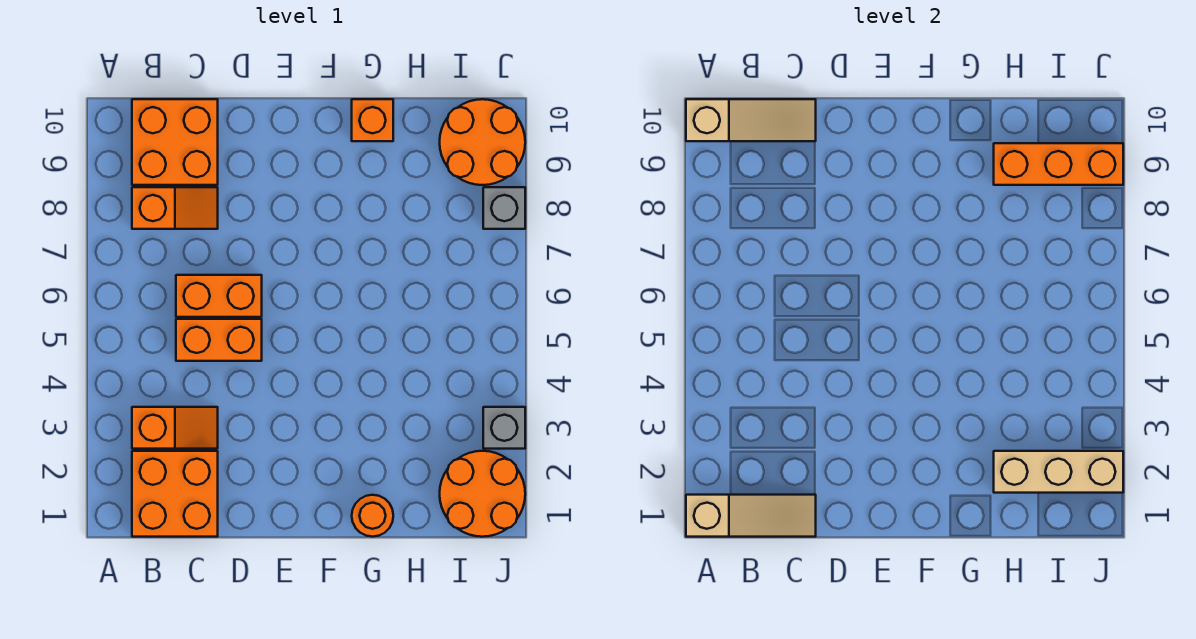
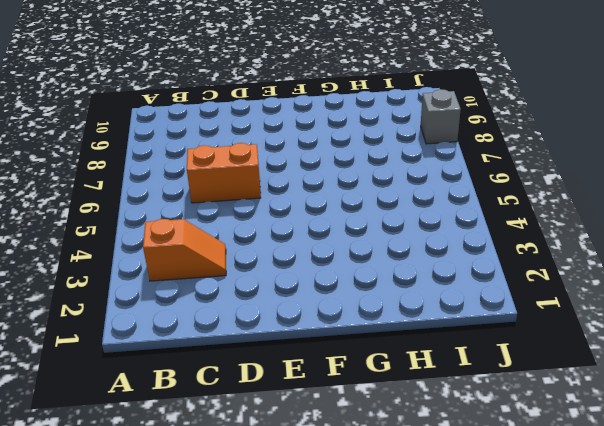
none -> orange brick B1:C2 level 1
none -> orange slope B8:C8 level 1 top B
none -> orange brick B9:C10 level 1

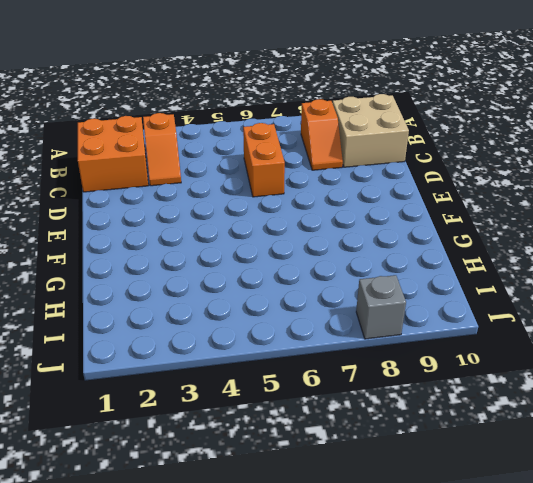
tan brick B9:C10 level 1 -> orange brick B9:C10 level 1
none -> orange brick C5:D5 level 1
none -> orange round brick G1 level 1
none -> orange brick G10 level 1

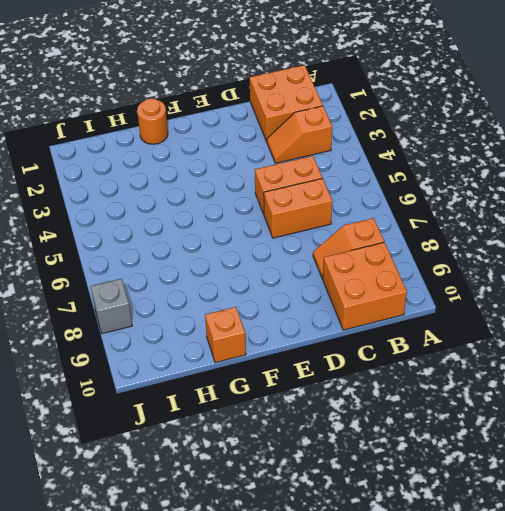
none -> orange round brick I1:J2 level 1
none -> orange round brick I9:J10 level 1
none -> grey brick J3 level 1

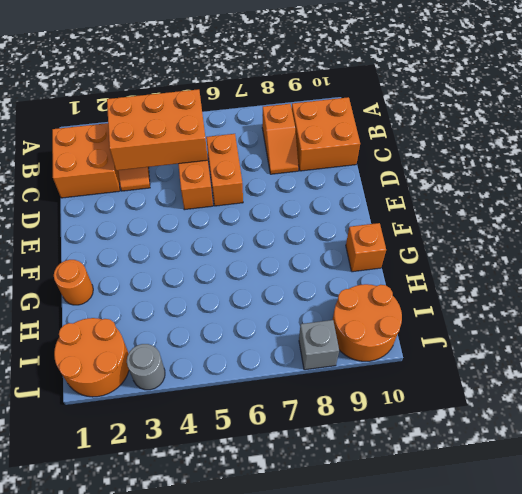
orange brick B3:C5 level 2 -> none
grey round brick J3 level 1 -> grey brick J3 level 1
none -> tan slope A1:C1 level 2 top A
none -> tan slope A10:C10 level 2 top A
none -> tan brick H2:J2 level 2

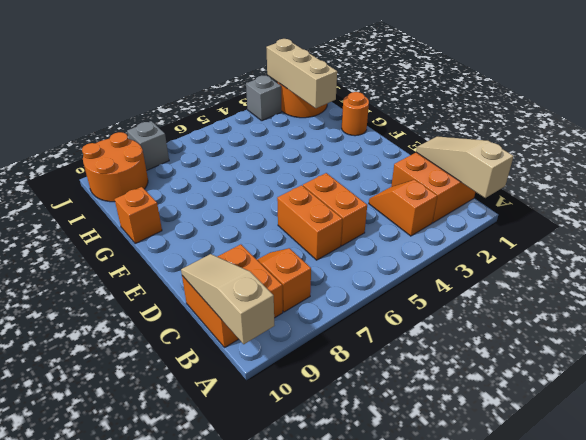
none -> orange brick H9:J9 level 2

